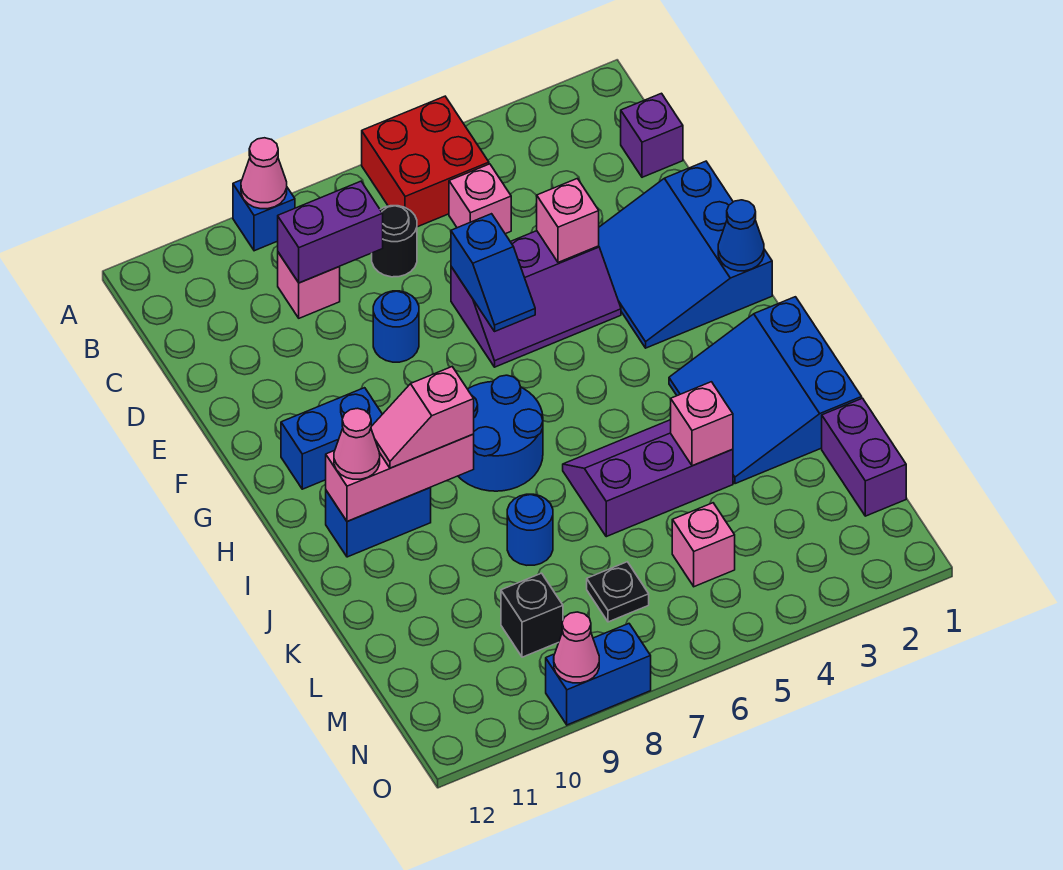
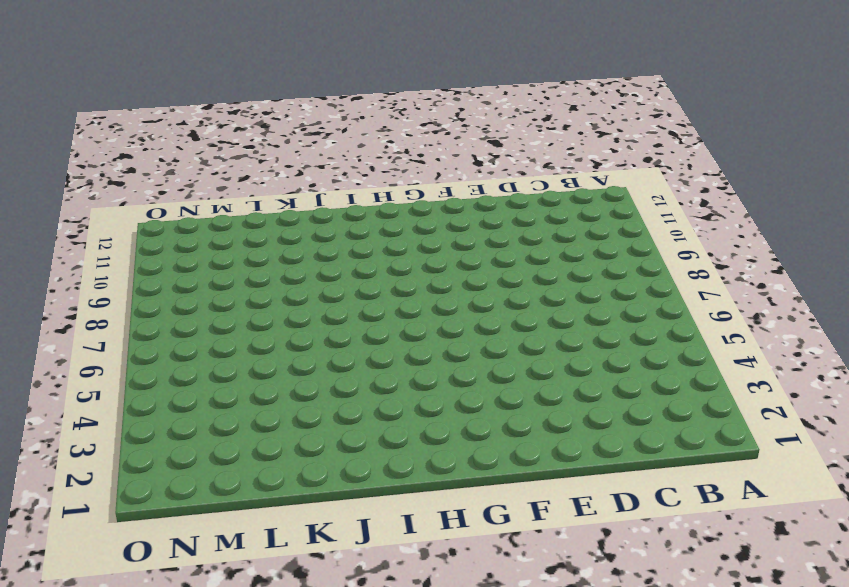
none -> red brick A5:B6 level 1
none -> blue brick A9 level 1
none -> purple brick C1 level 1
none -> pink brick C5 level 1

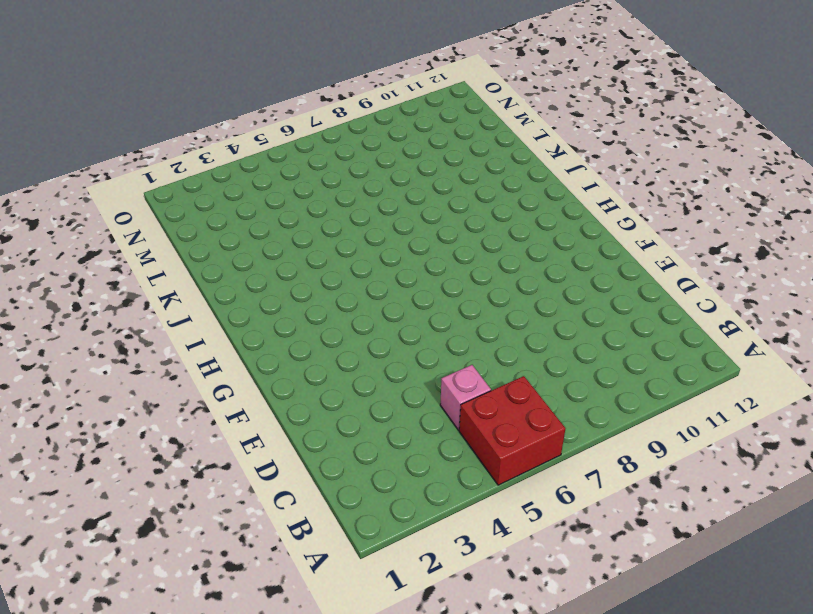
none -> blue brick A9 level 1
none -> purple brick C1 level 1
none -> black round brick C7 level 1
none -> pink brick C9 level 1

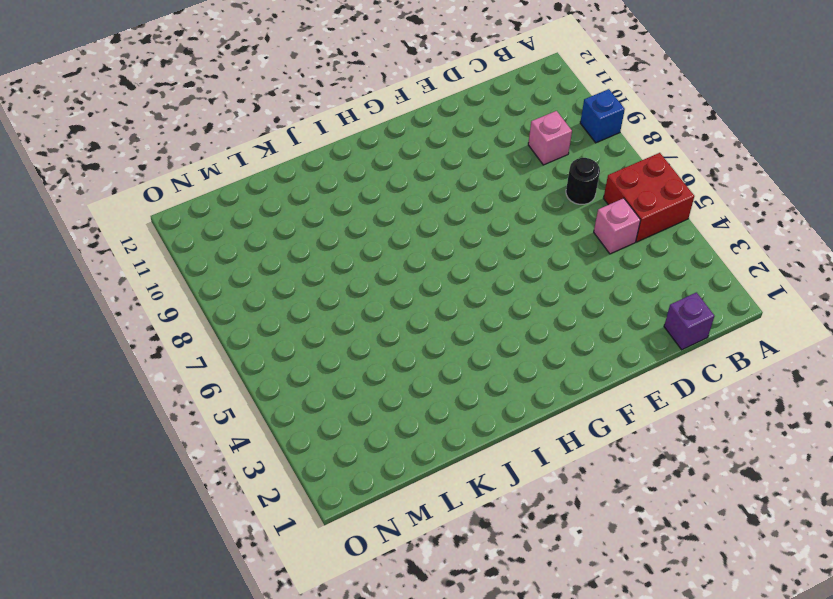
none -> blue slope E1:G3 level 1 top 1
none -> purple slope E4:F6 level 1 top E
none -> blue round brick E8 level 1
none -> blue brick G10:G11 level 1

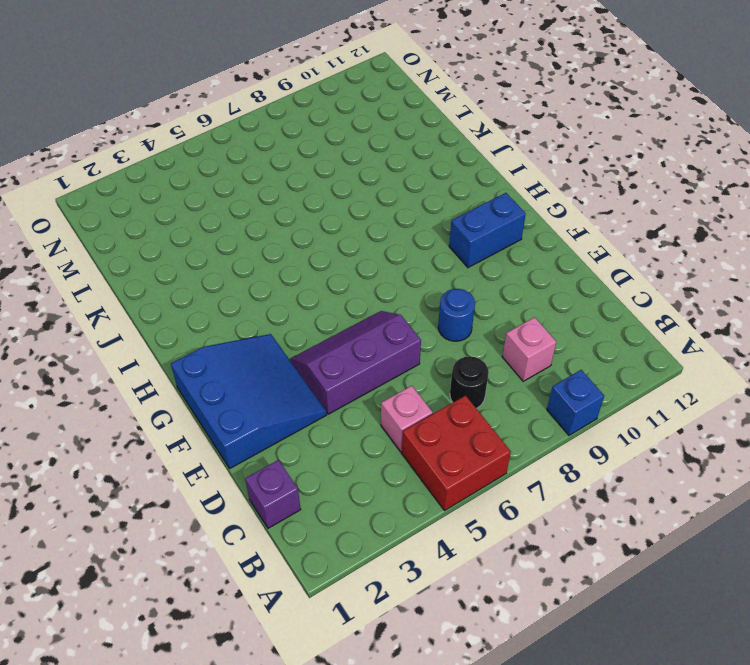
none -> blue round brick H7:I8 level 1
none -> blue slope I1:K3 level 1 top 1
none -> blue brick I10:I11 level 1
none -> purple slope J4:K6 level 1 top K

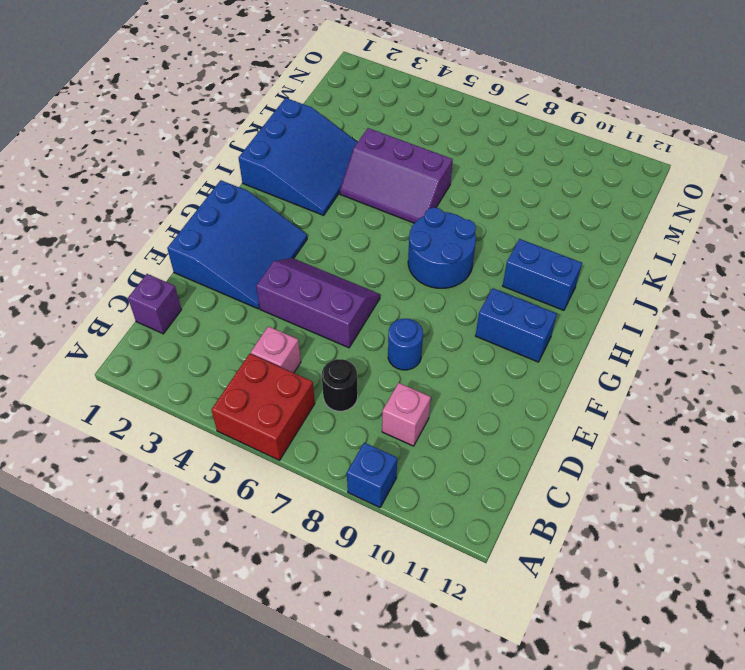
none -> blue round brick K8 level 1
none -> purple brick L1:M1 level 1
none -> pink brick M5 level 1
none -> black plate M7 level 1

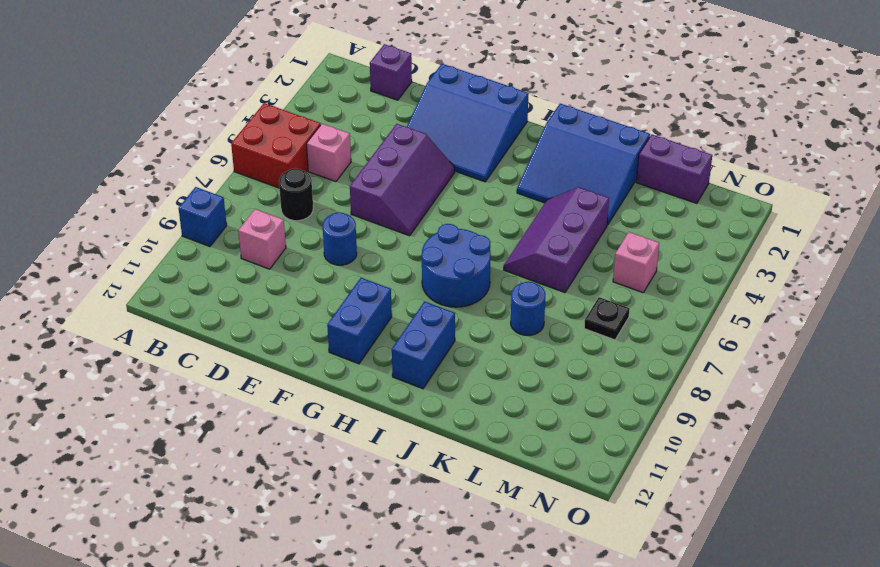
none -> black brick M9 level 1
none -> blue brick O8:O9 level 1
none -> pink cone A9 level 2
none -> purple brick C8:C9 level 2

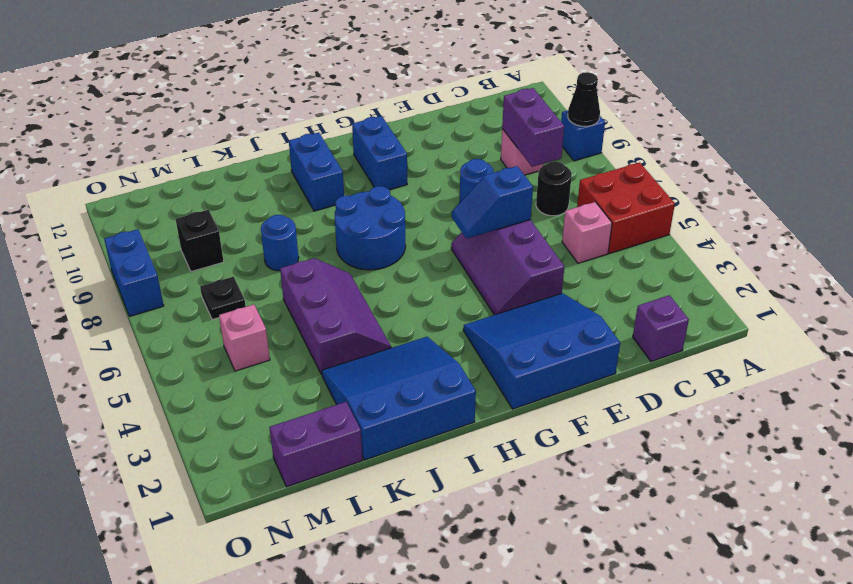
black cone A9 level 2 -> pink cone A9 level 2
none -> pink brick E4 level 2
none -> blue cone G1 level 2
none -> pink brick I9:I11 level 2
none -> pink brick K4 level 2

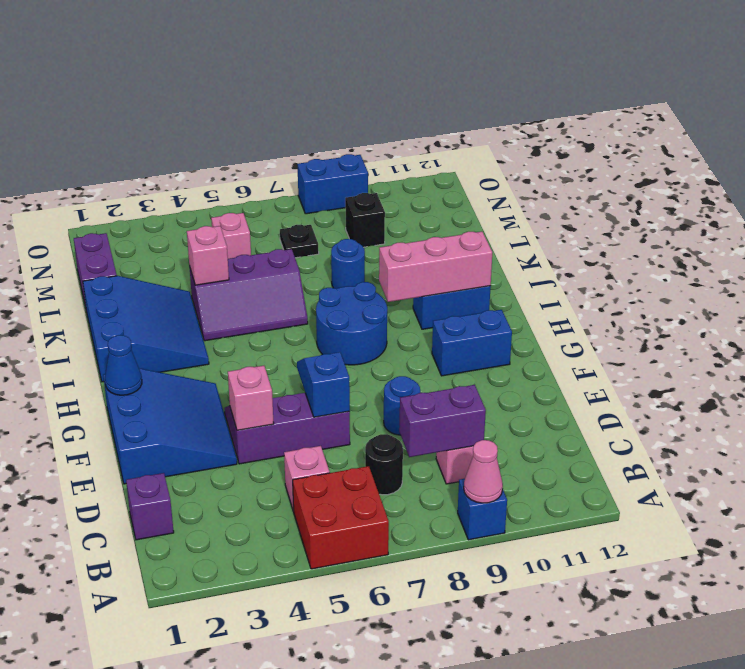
none -> pink cone O9 level 2
none -> pink slope I9:I10 level 3 top 9
none -> pink cone I11 level 3

